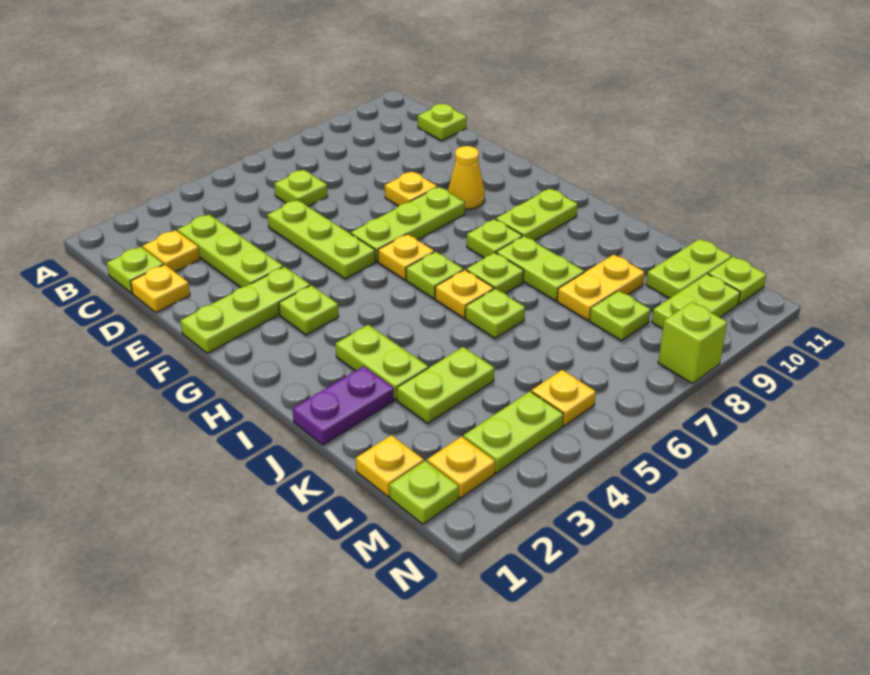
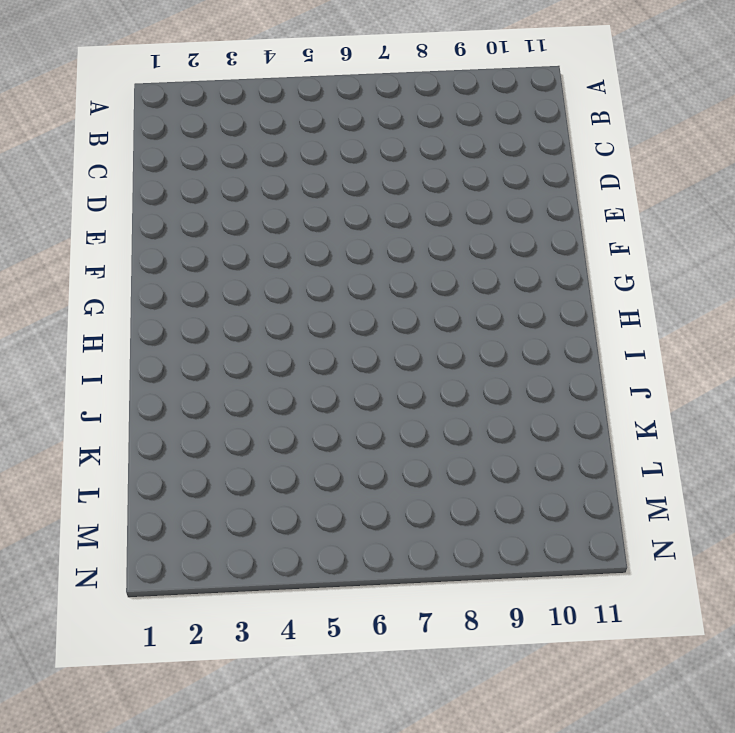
none -> lime plate C1 level 1
none -> yellow plate C2 level 1
none -> lime plate C3:E3 level 1
none -> lime plate C6 level 1

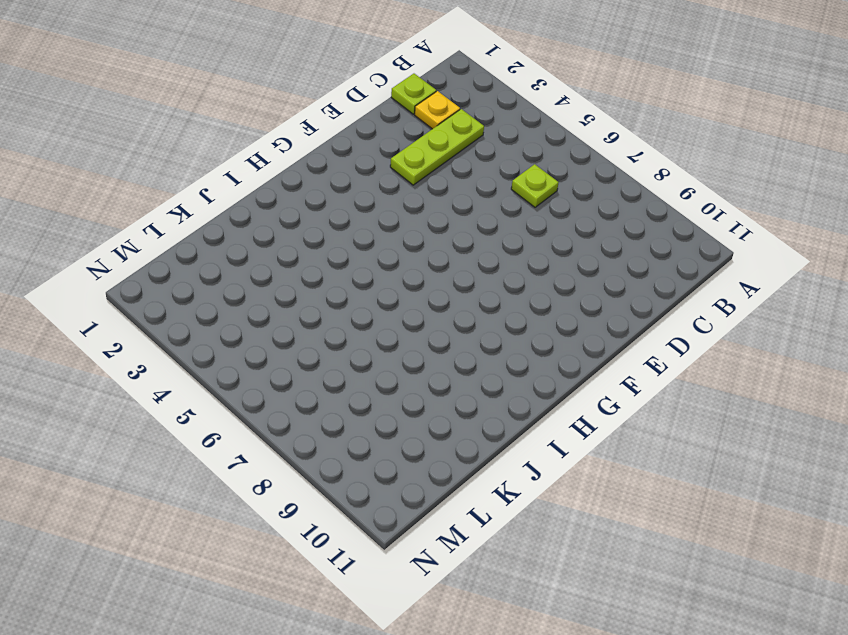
none -> lime plate C11 level 1
none -> yellow plate D1 level 1
none -> lime plate D5:F5 level 1
none -> yellow plate E8 level 1

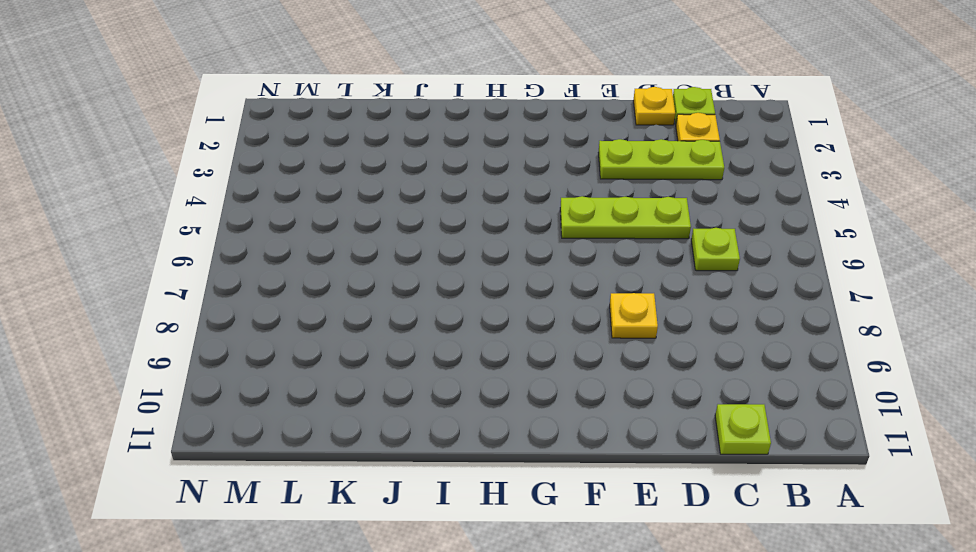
none -> lime plate F1:F3 level 1
none -> lime plate F6:F8 level 1
none -> yellow cone F9 level 1
none -> lime plate G3 level 1

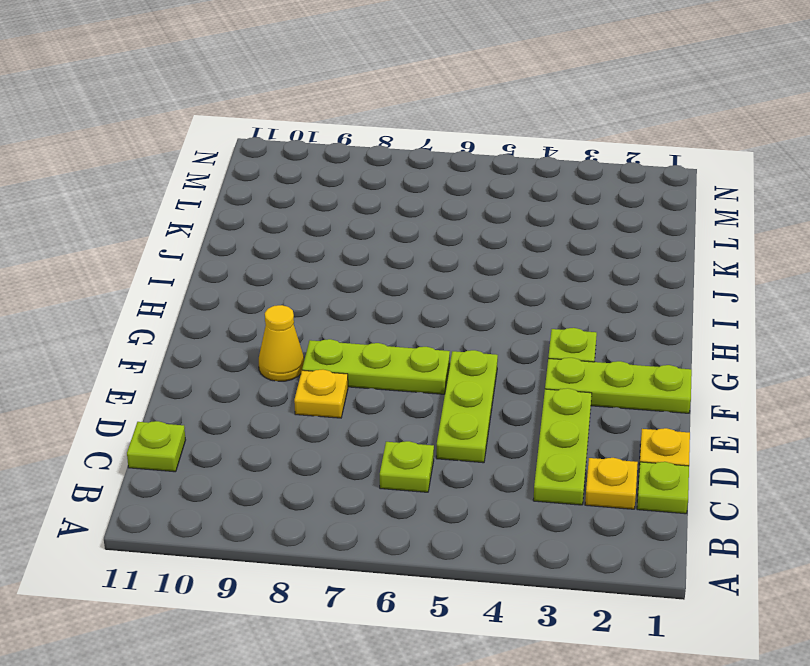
none -> yellow plate G6 level 1
none -> lime plate H6 level 1
none -> lime plate H8 level 1
none -> lime plate H9:H10 level 1

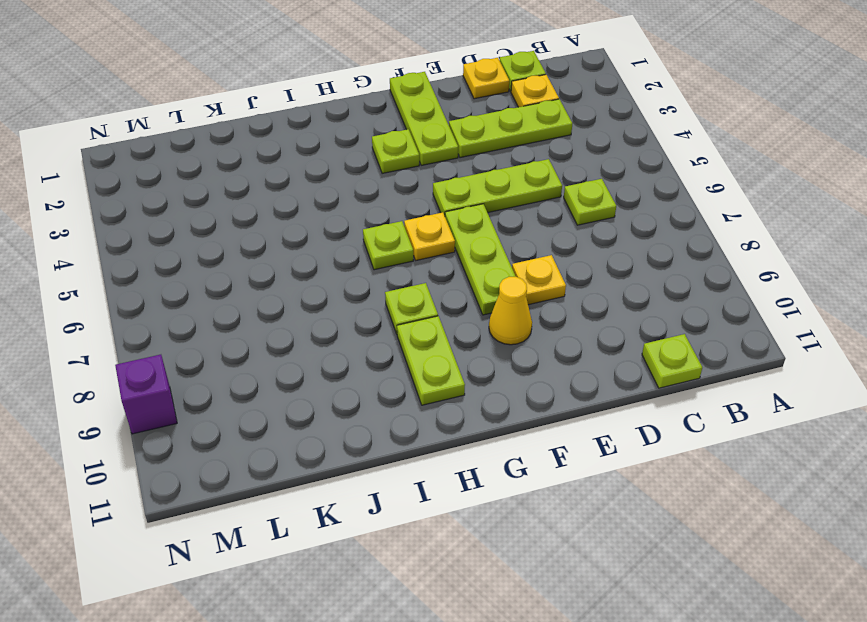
purple brick N9 level 1 -> none
none -> lime plate I3:J3 level 1
none -> yellow plate I6 level 1
none -> lime plate I7 level 1
none -> lime plate I8:J8 level 1

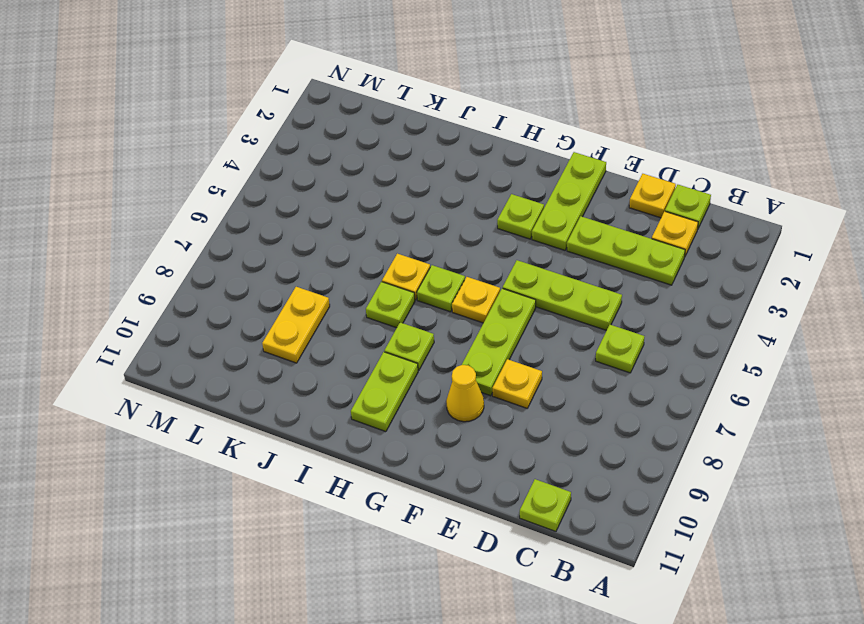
none -> lime plate I3:J3 level 1
none -> lime plate I8:J8 level 1
none -> purple plate J1:J2 level 1
none -> lime plate J6 level 1

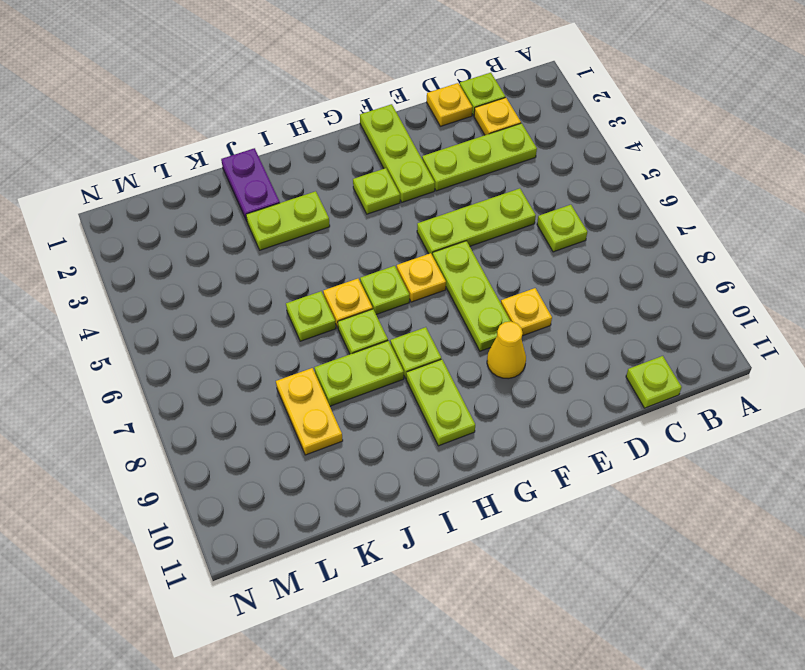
none -> lime plate K3:K4 level 1
none -> yellow plate L1 level 1
none -> lime plate L8 level 1
none -> lime plate L10:L11 level 1

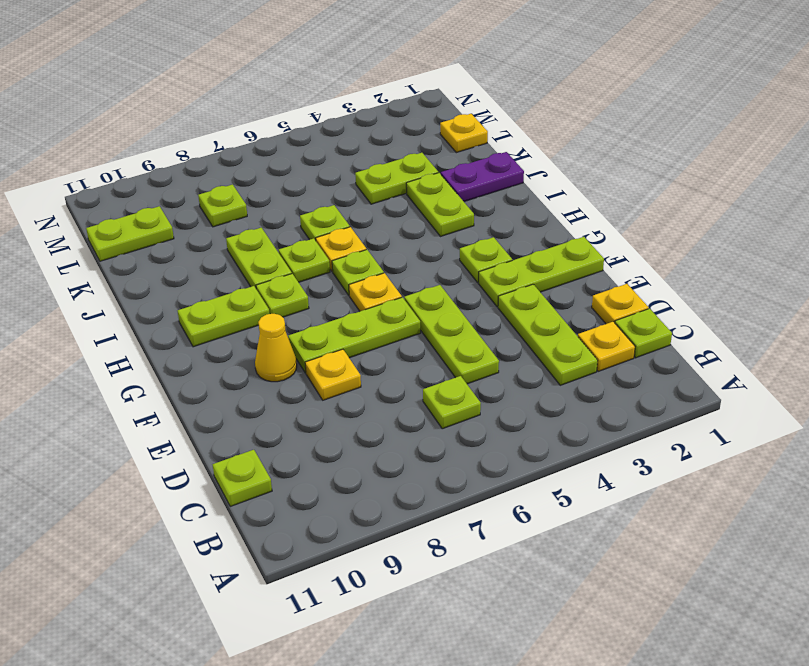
none -> yellow plate K8:K9 level 1
none -> lime plate M1 level 1
none -> yellow plate M2 level 1
none -> lime plate M3:M4 level 1

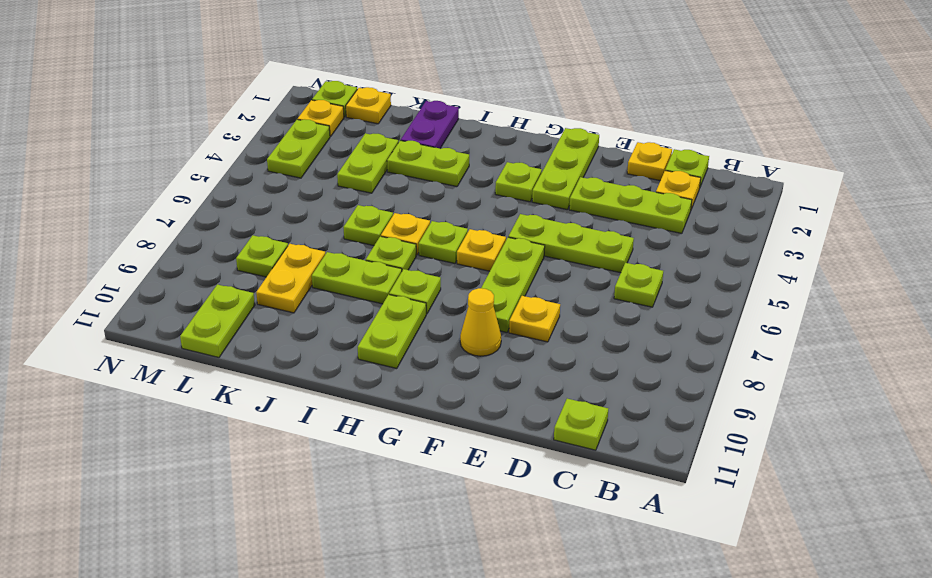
none -> yellow plate M5 level 1
none -> lime plate M9:M10 level 1
none -> lime plate M11 level 1
none -> lime brick N8 level 1

